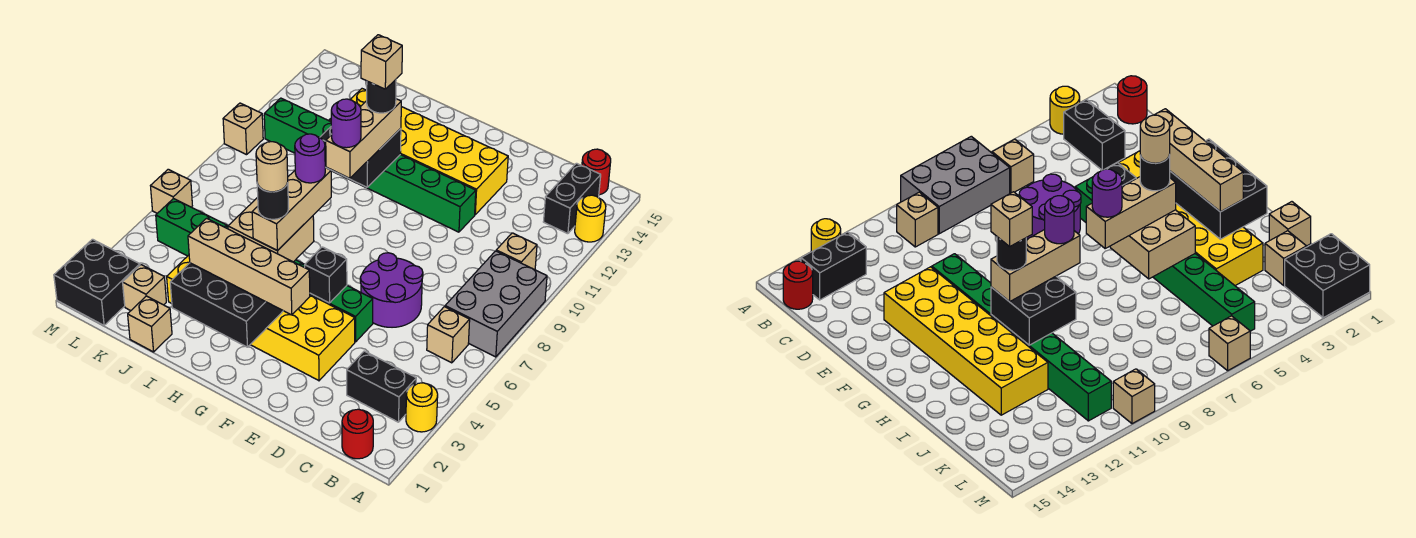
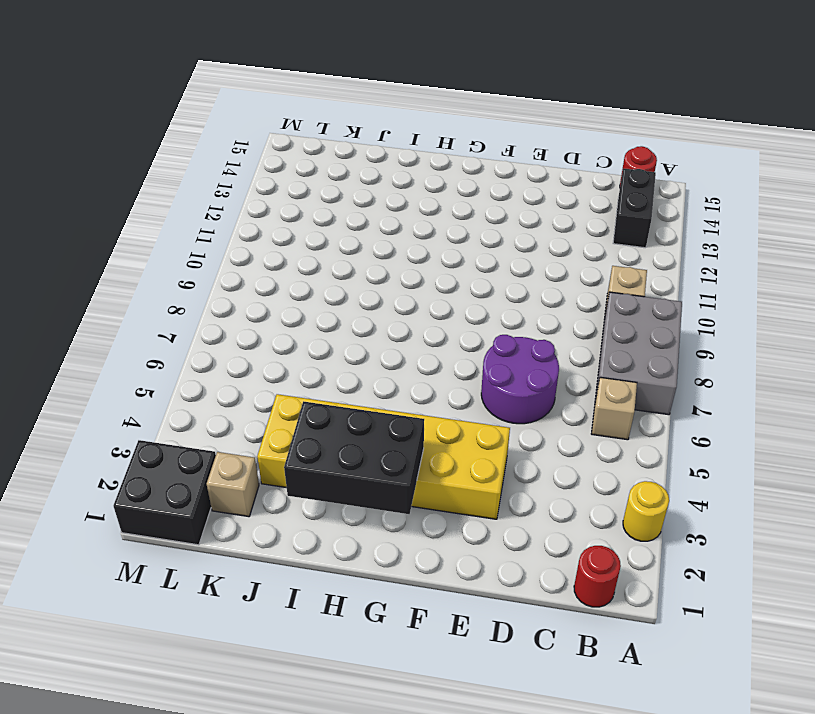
none -> yellow round brick A13 level 1
none -> black brick B3:C3 level 1
none -> green brick E5:L5 level 1
none -> green brick E11:L11 level 1

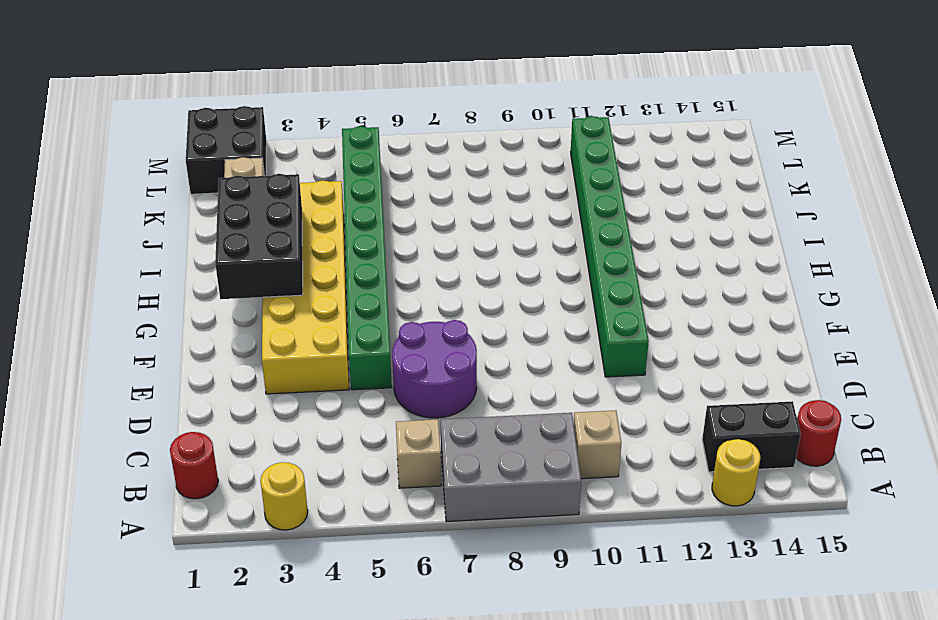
none -> black brick B3:C3 level 1
none -> yellow brick E12:J13 level 1
none -> tan brick J1 level 1
none -> tan brick M6 level 1

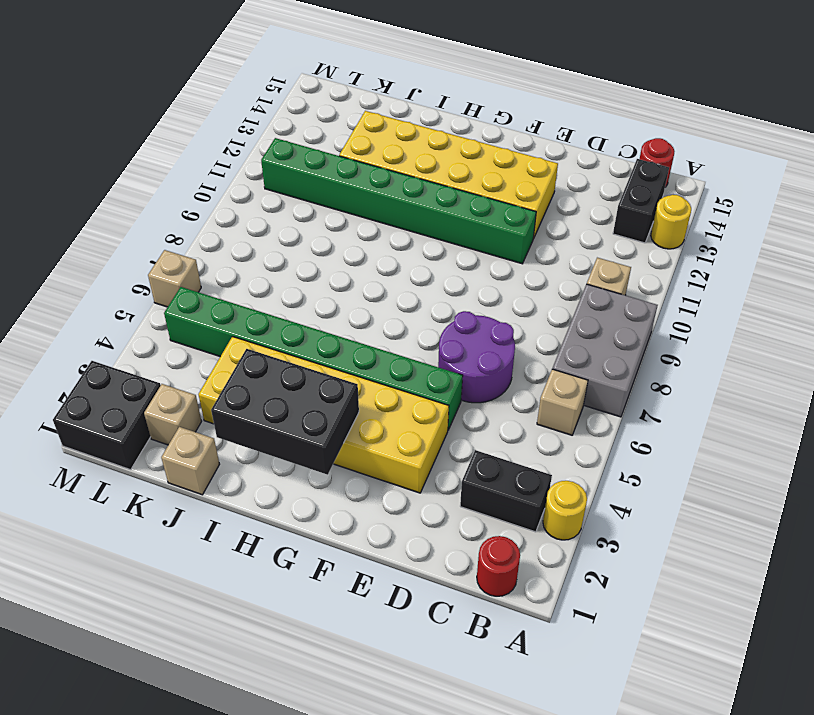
none -> tan brick M10 level 1
none -> black brick F5 level 2
none -> tan brick H5:I6 level 2
none -> black brick H10:I11 level 2

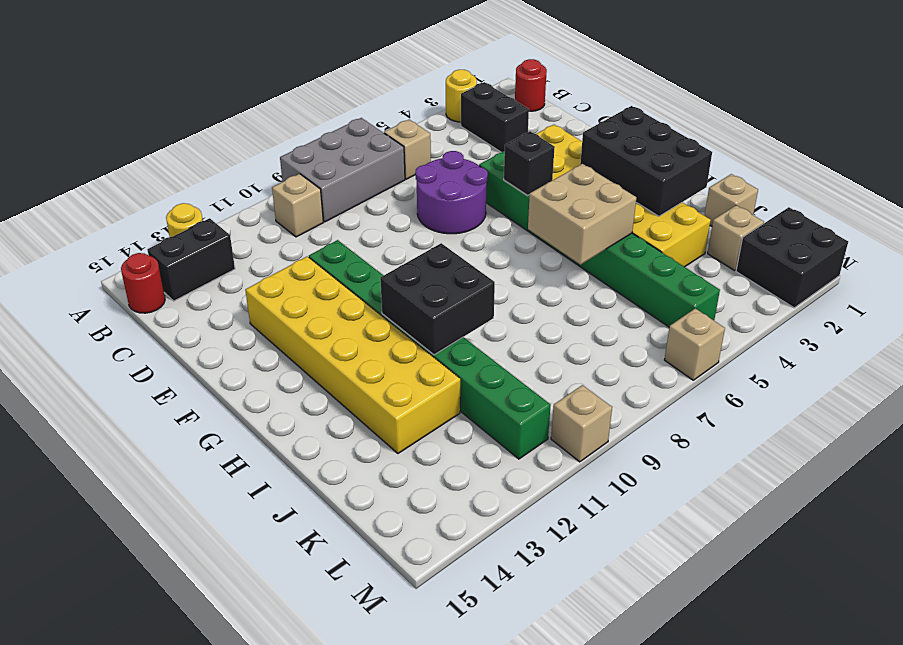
none -> tan brick F3:I3 level 3
none -> tan brick H5:H7 level 3
none -> tan brick H9:H11 level 3
none -> black round brick H5 level 4

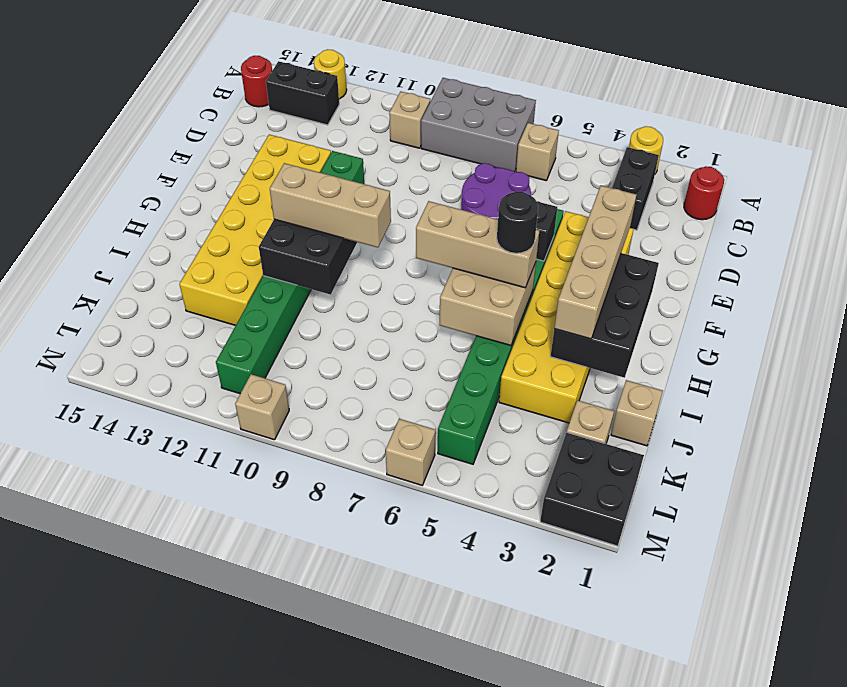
none -> purple round brick H7 level 4
none -> purple round brick H9 level 4
none -> black round brick H11 level 4
none -> tan round brick H5 level 5

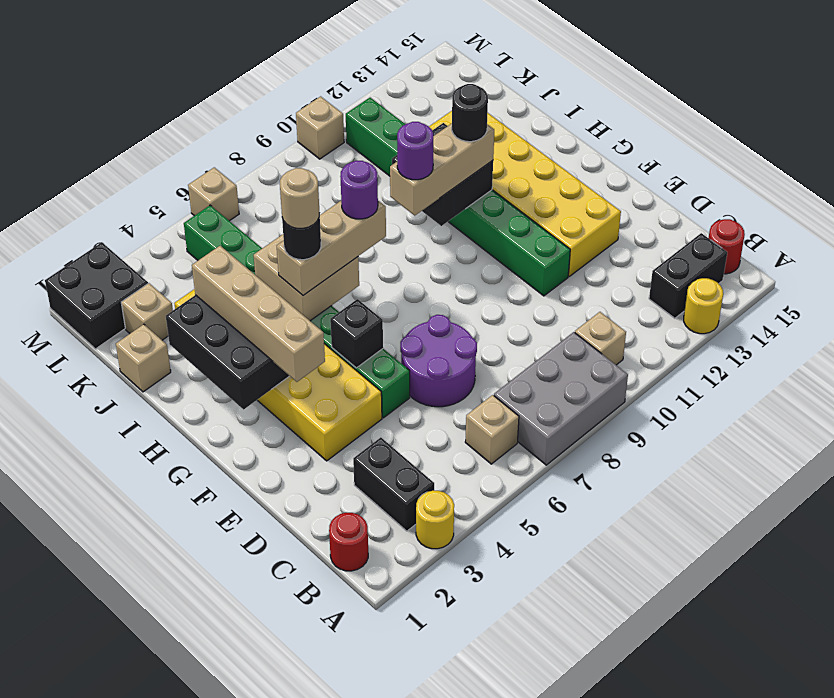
none -> tan brick H11 level 5

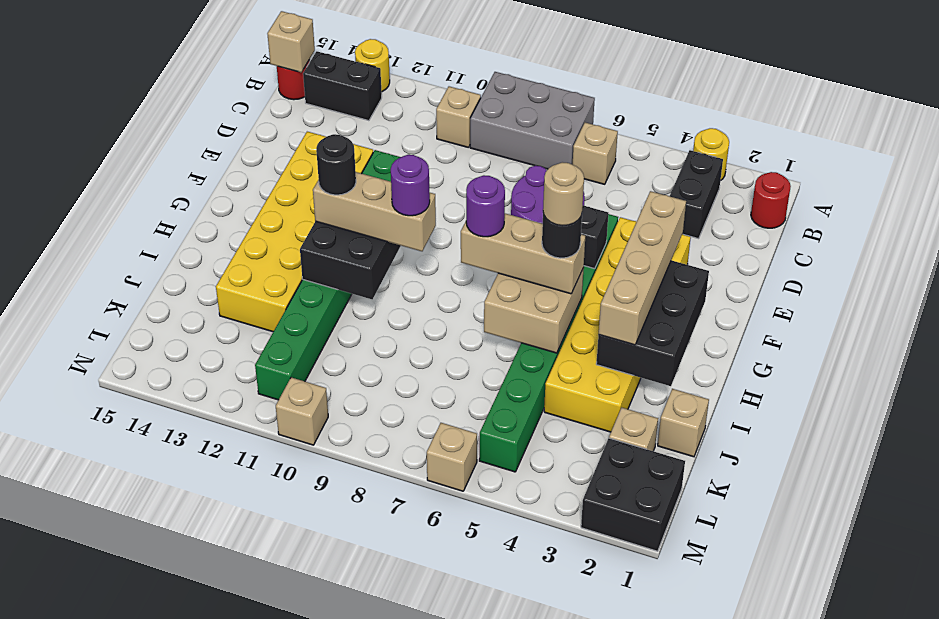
tan brick B15 level 2 -> tan brick H11 level 5

